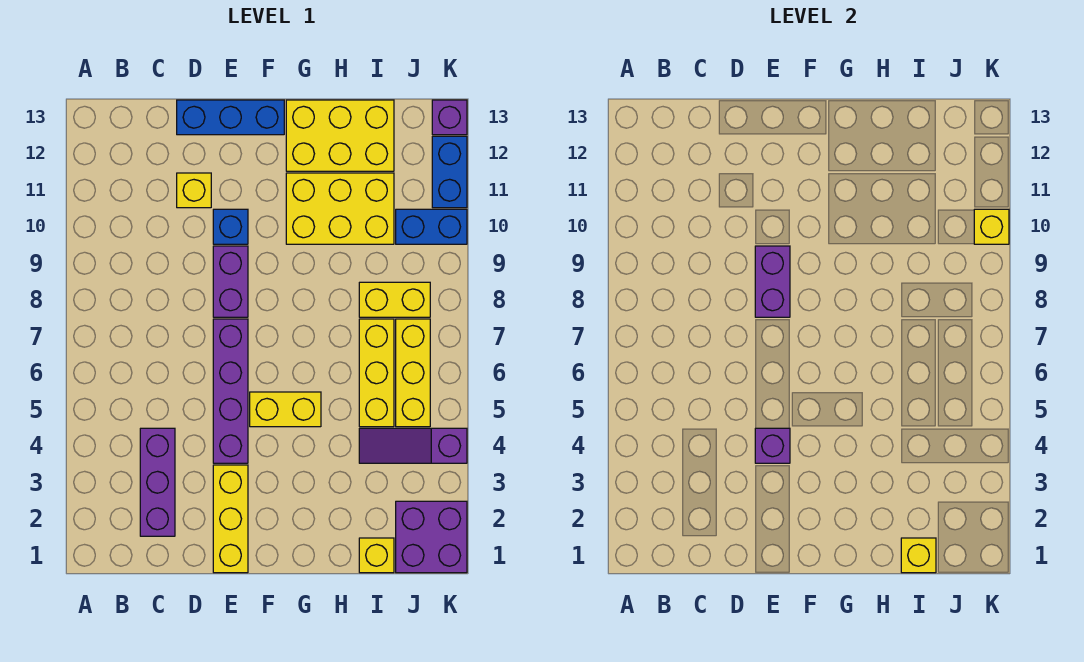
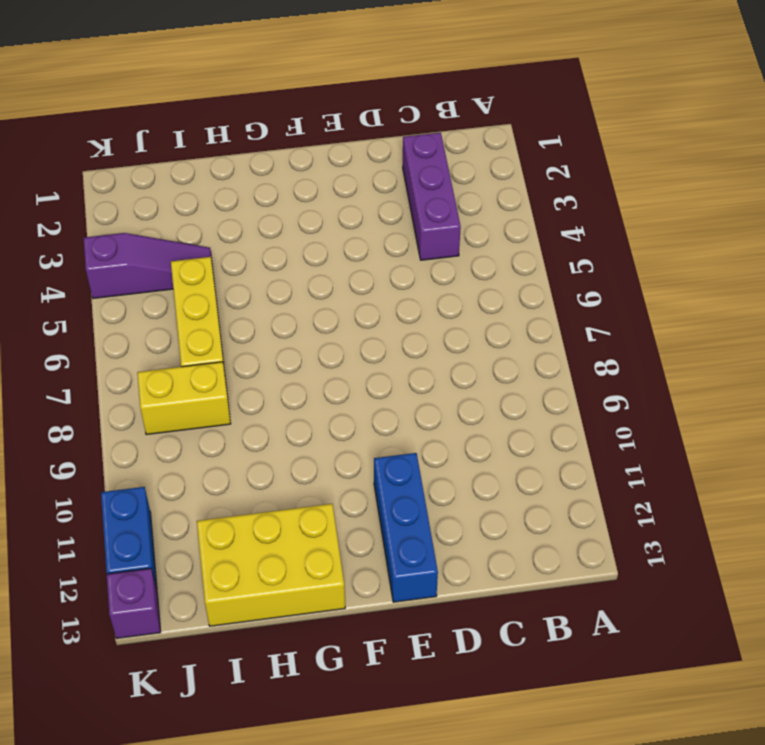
blue brick E11:E13 level 1 -> blue brick D13:F13 level 1
none -> yellow brick D11 level 1
none -> yellow brick E1:E3 level 1
none -> purple brick E4:E7 level 1

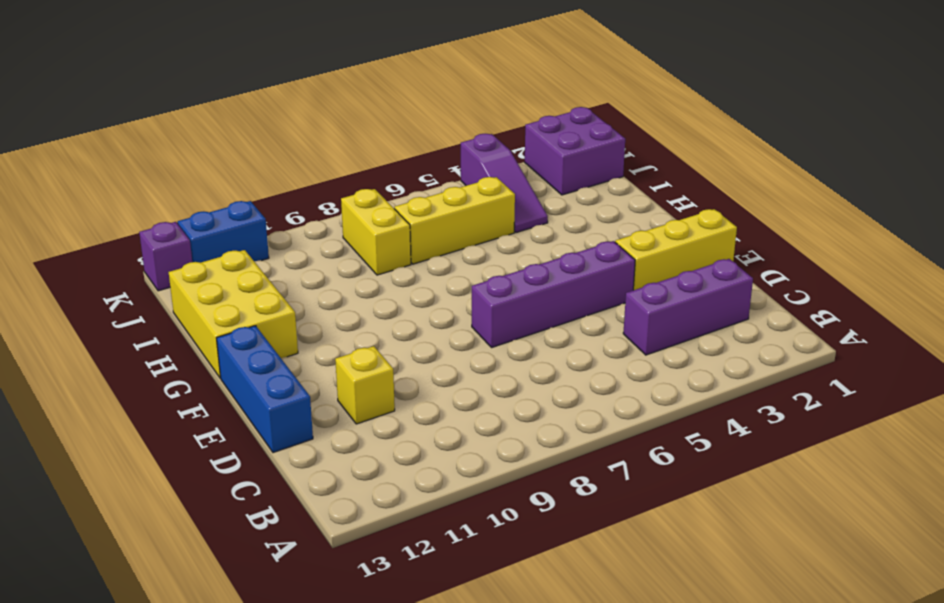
none -> purple brick E8:E9 level 1
none -> blue brick E10 level 1
none -> yellow brick F5:G5 level 1

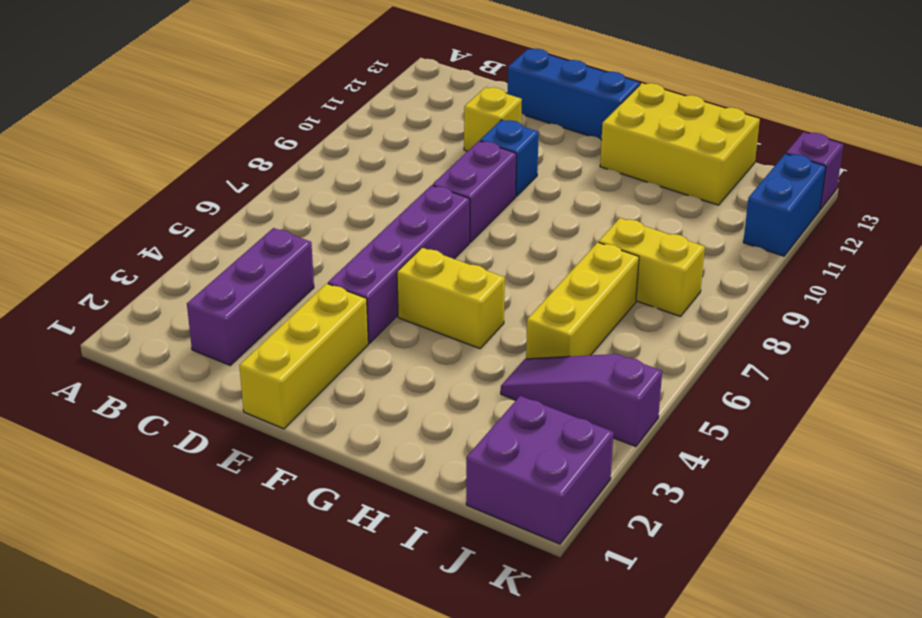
none -> yellow brick G10:I11 level 1
none -> yellow brick I1 level 1
none -> yellow brick J5:J7 level 1

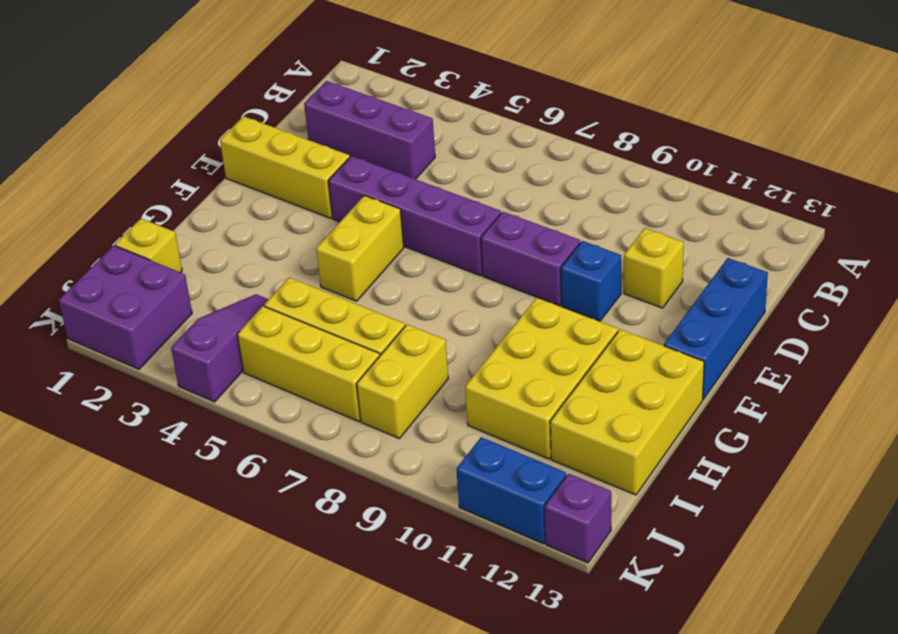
none -> blue brick J10:K10 level 1
none -> purple brick E4 level 2
none -> purple brick E8:E9 level 2

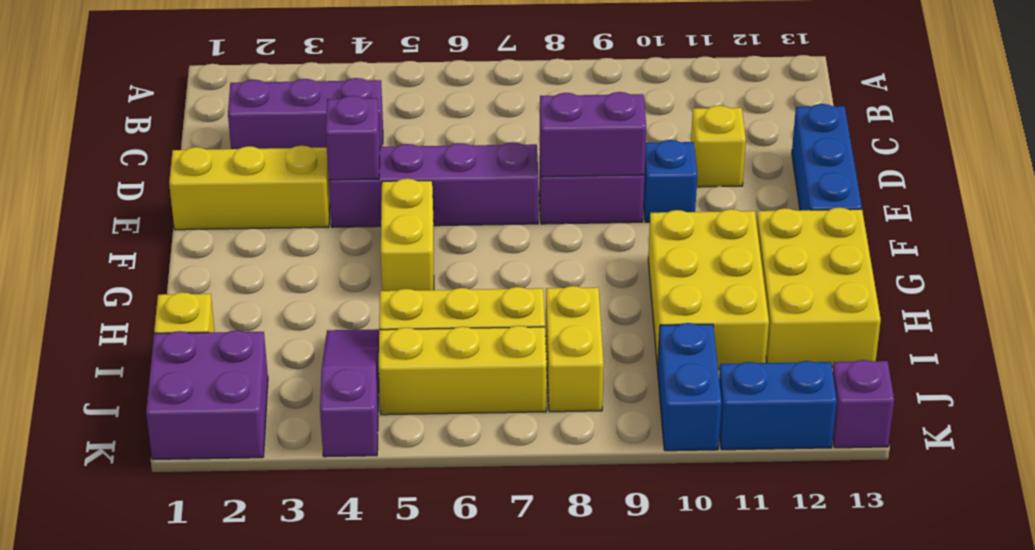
none -> yellow brick I1 level 2
none -> yellow brick K10 level 2

